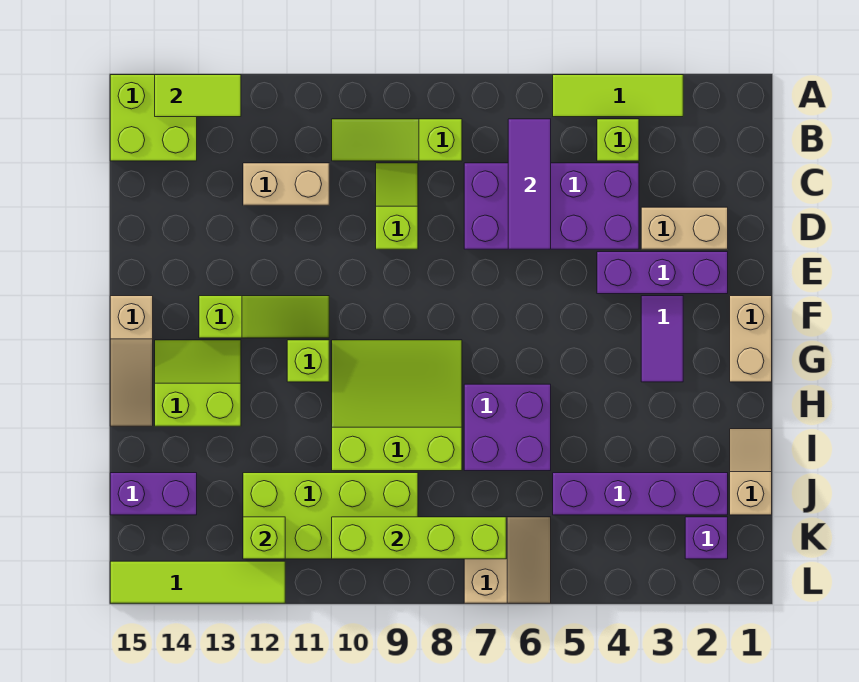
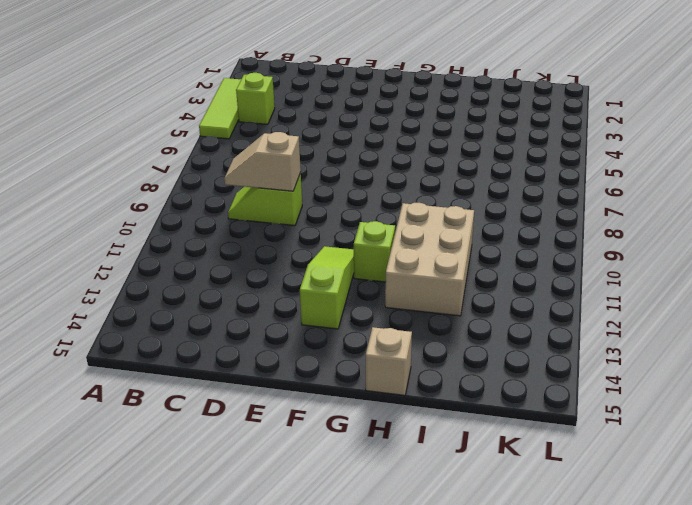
tan slope C9:D9 level 2 top D -> tan slope I1:J1 level 1 top J
tan brick H10:I12 level 1 -> lime slope G8:I10 level 1 top I
tan brick H15 level 1 -> tan slope F15:H15 level 1 top F
none -> lime brick A14:B15 level 1
none -> lime slope B8:B10 level 1 top 8
none -> purple brick C4:D7 level 1

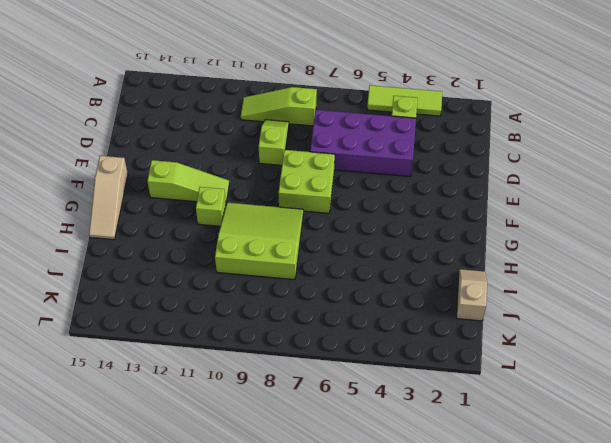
lime brick E7:F8 level 1 -> lime brick A14:B15 level 1
none -> tan brick C11:C12 level 1
none -> tan brick D2:D3 level 1
none -> purple brick E2:E4 level 1

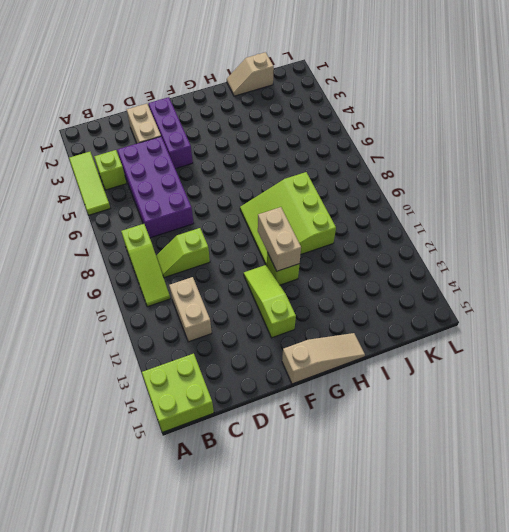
tan brick G10:G11 level 2 -> tan brick F1:G1 level 1
none -> purple tile F3:G3 level 1
none -> lime slope G13:H14 level 1 top H
none -> purple brick H6:I7 level 1

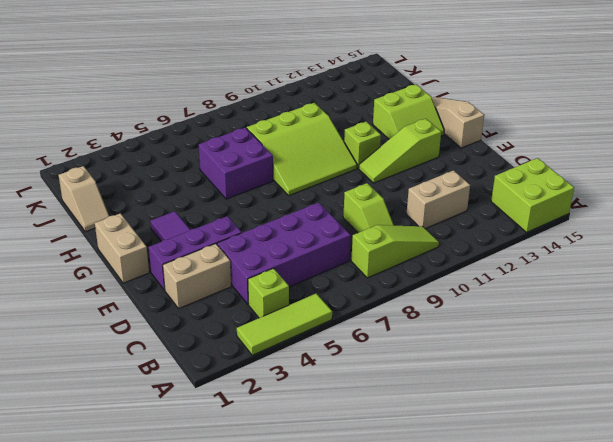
none -> purple brick J2:J5 level 1
none -> lime brick J9:K12 level 1
none -> purple brick J14:J15 level 1

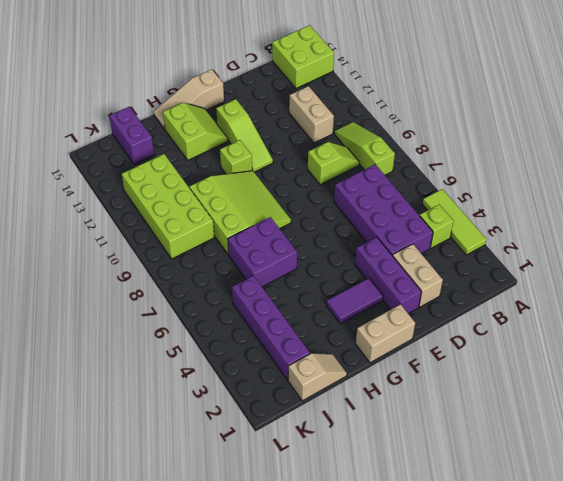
none -> purple brick K2 level 1
none -> tan slope K6:L7 level 1 top 7
none -> lime tile L12:L15 level 1

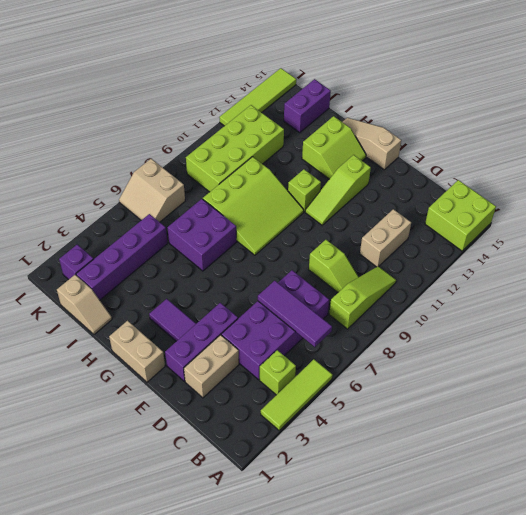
none -> lime tile A13:A14 level 2
none -> lime brick K7:K10 level 2
none -> lime brick K12 level 2

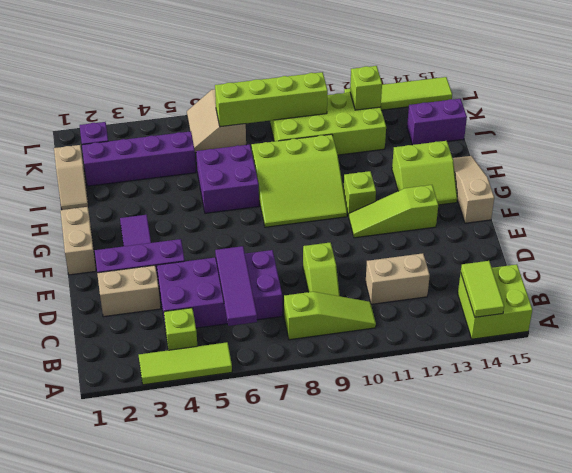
lime tile A14:B14 level 2 -> lime tile A13:A14 level 2

